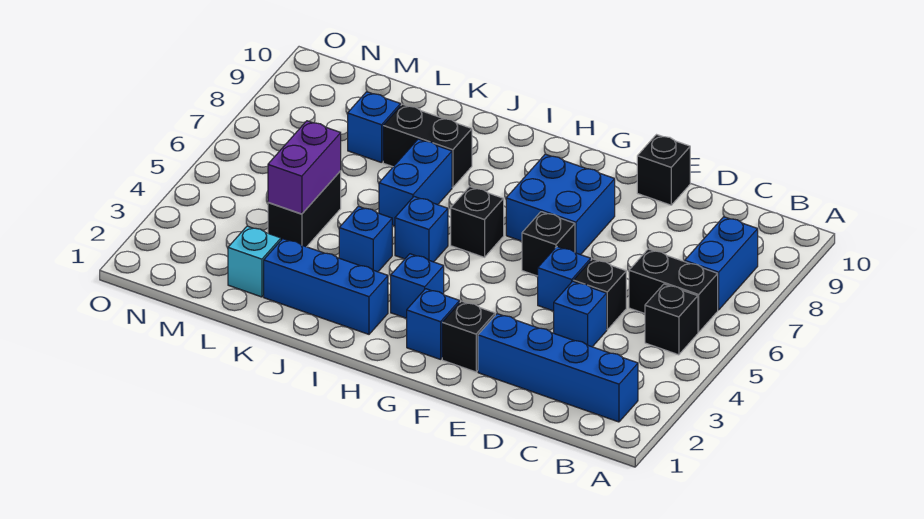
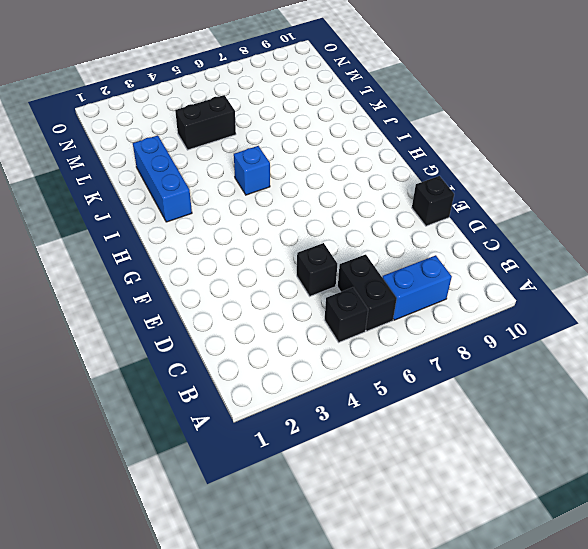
none -> blue brick B2:E2 level 1
none -> blue brick D4 level 1
none -> blue brick E5 level 1

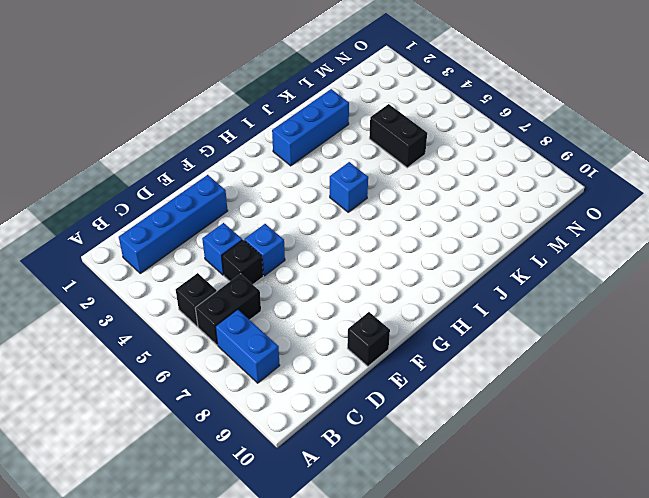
none -> black brick F2 level 1
none -> black brick F6 level 1
none -> blue brick F7:G8 level 1

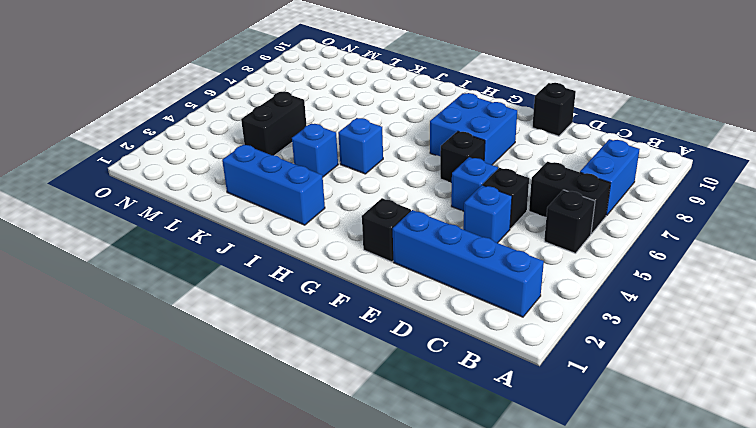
none -> blue brick G2 level 1
none -> blue brick H3 level 1
none -> black brick H6 level 1

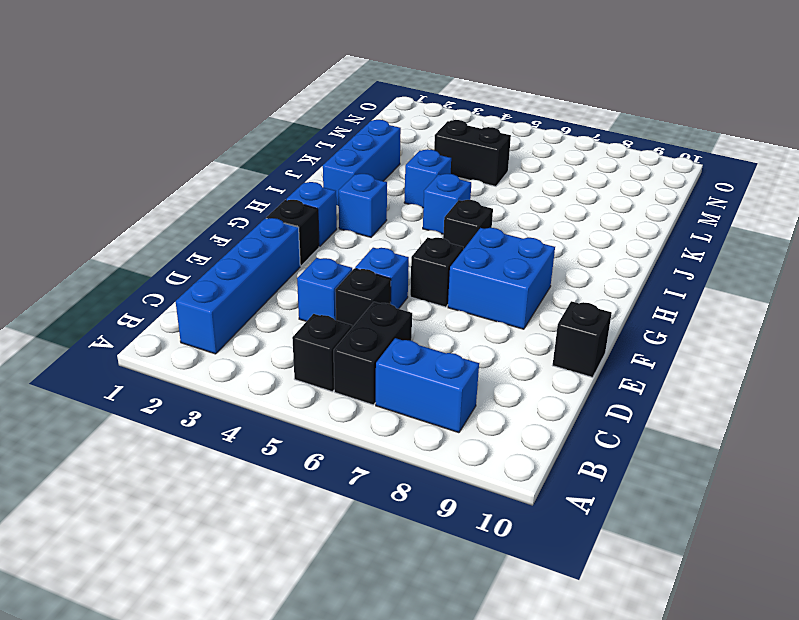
none -> blue brick J6:J7 level 1
none -> black brick J8:K8 level 1
none -> cyan brick L2 level 1

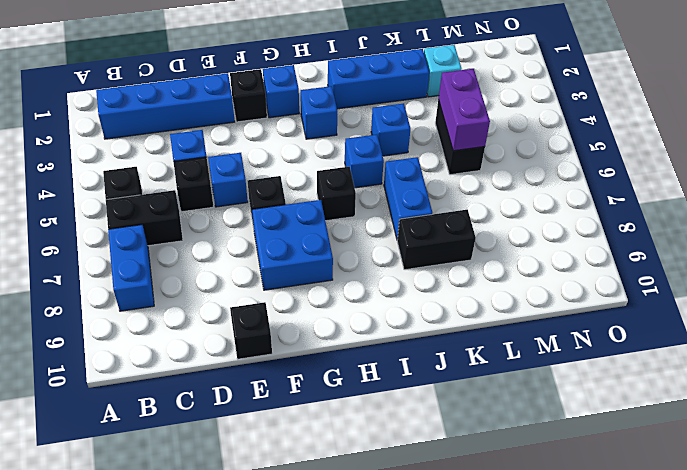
none -> blue brick L8 level 1

